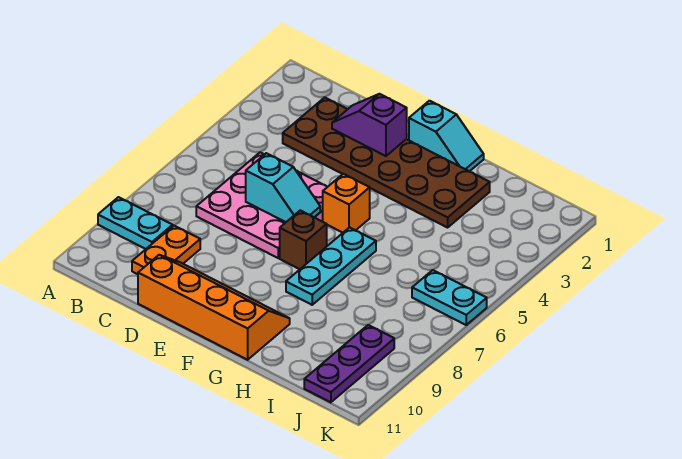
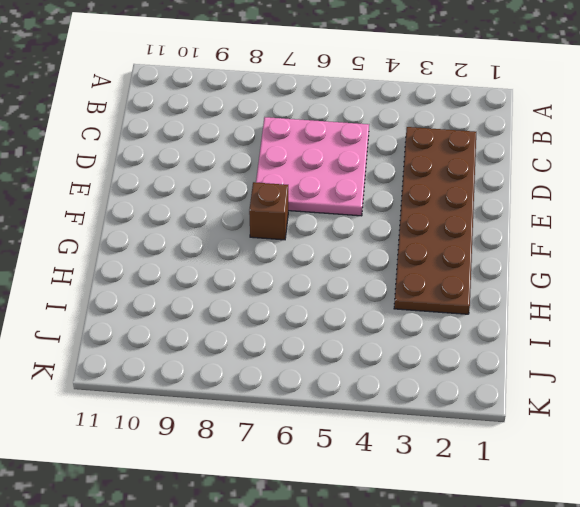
none -> cyan plate A9:B9 level 1
none -> orange plate C9:C10 level 1
none -> orange slope D10:G11 level 1 top 11

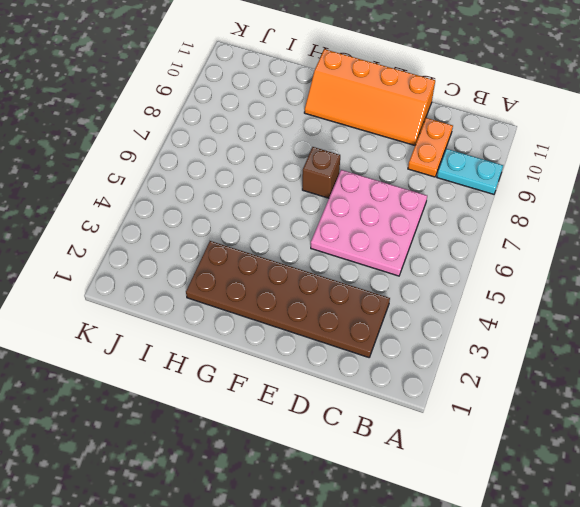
none -> cyan slope F1:G1 level 1 top F
none -> orange brick F5 level 1
none -> cyan plate G6:G8 level 1

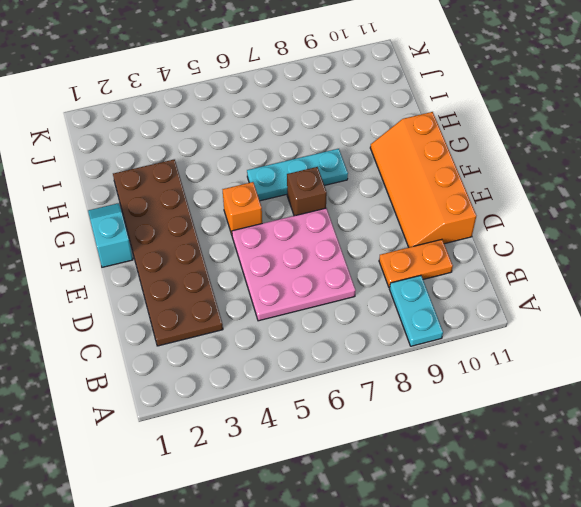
none -> cyan plate J6:K6 level 1
none -> purple plate J9:J11 level 1
none -> purple slope D2:E2 level 2 top E

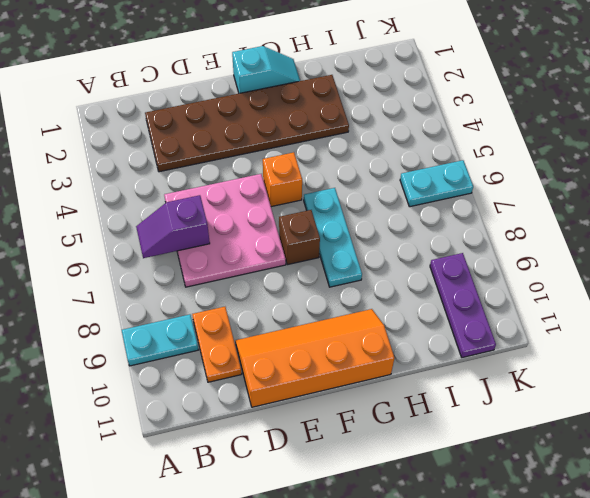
purple slope B6:C6 level 2 top C -> purple slope D2:E2 level 2 top E
none -> cyan slope D6:E6 level 2 top D

